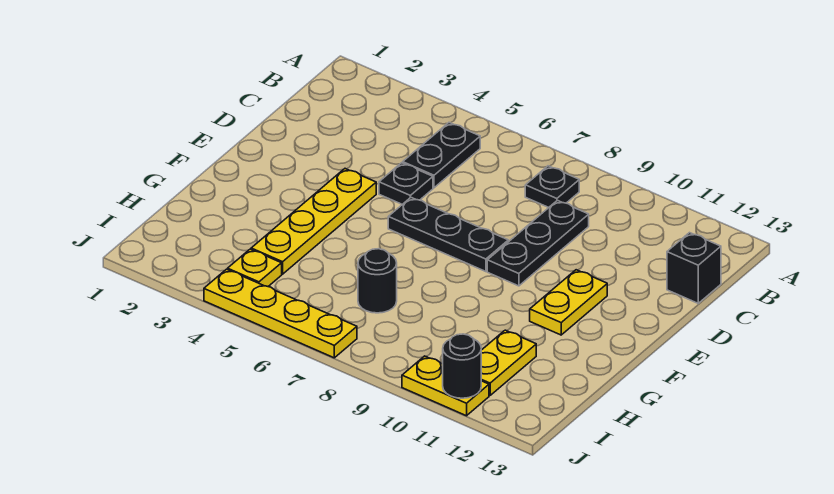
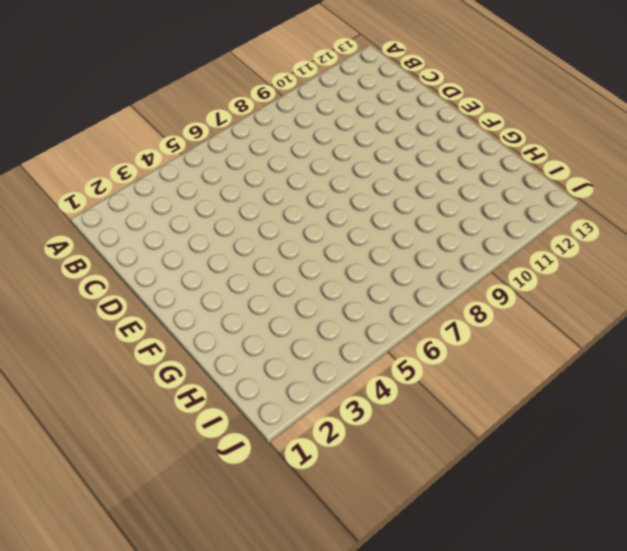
none -> black plate B5:C5 level 1
none -> black plate B8 level 1
none -> black plate C9:E9 level 1

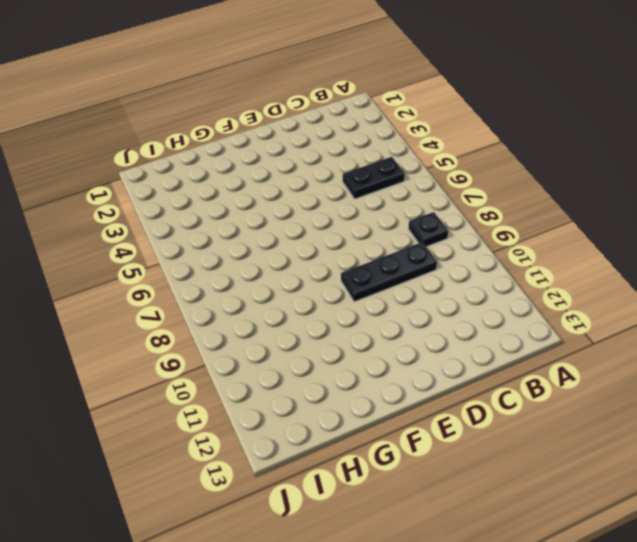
none -> black brick C13 level 1
none -> black plate D5 level 1
none -> yellow plate E4:H4 level 1

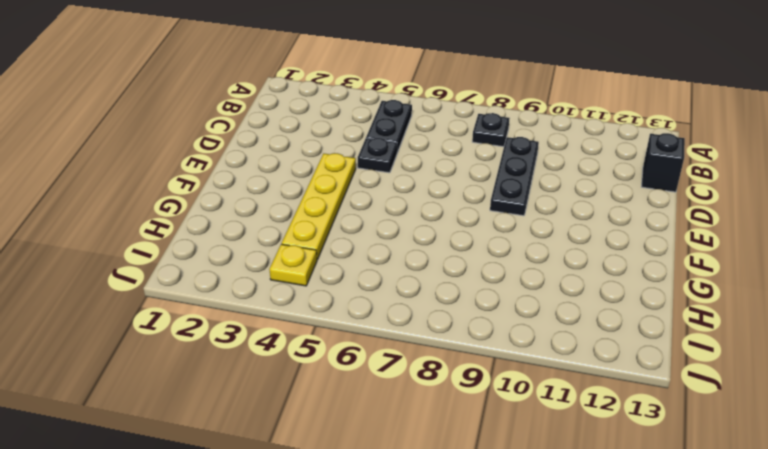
none -> black plate E6:E8 level 1
none -> yellow plate E11:F11 level 1
none -> black round brick H7 level 1

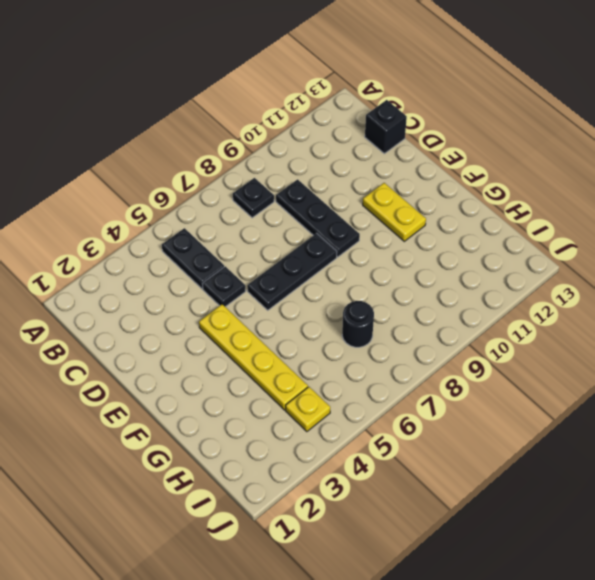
none -> yellow plate H11:I11 level 1
none -> yellow plate J4:J7 level 1
none -> yellow plate J10:J11 level 1

